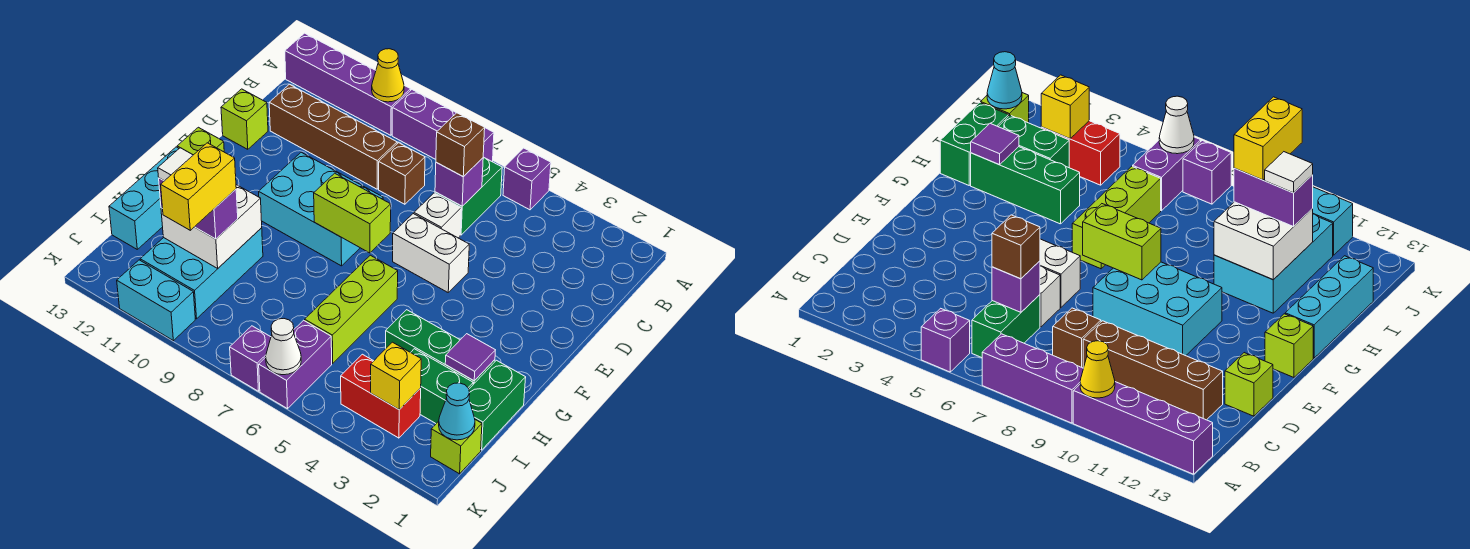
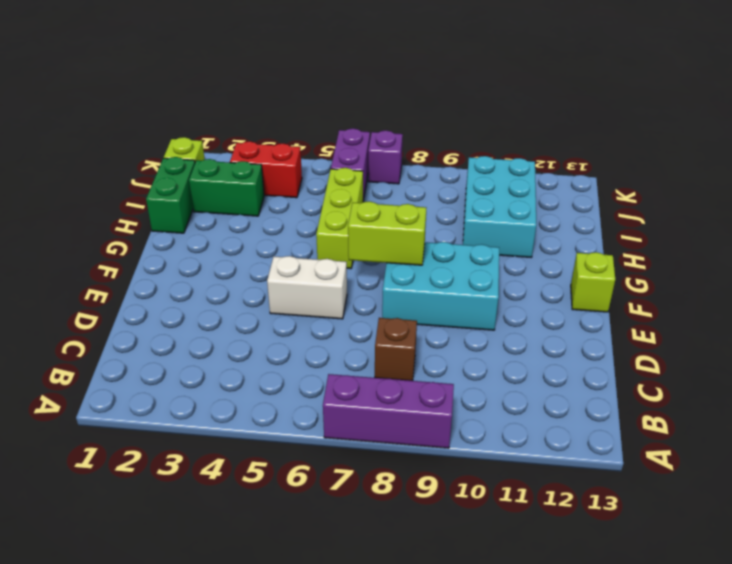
none -> purple brick A5 level 1
none -> purple brick A10:A13 level 1
none -> green brick B6:C6 level 1
none -> brown brick C9:C12 level 1

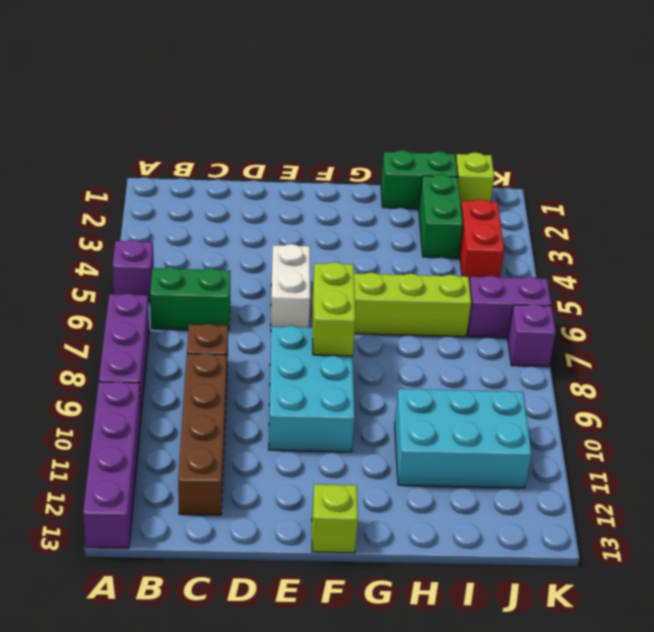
none -> white brick D6 level 1
none -> lime brick D13 level 1
none -> cyan brick G13:I13 level 1
none -> green brick H2:H4 level 1

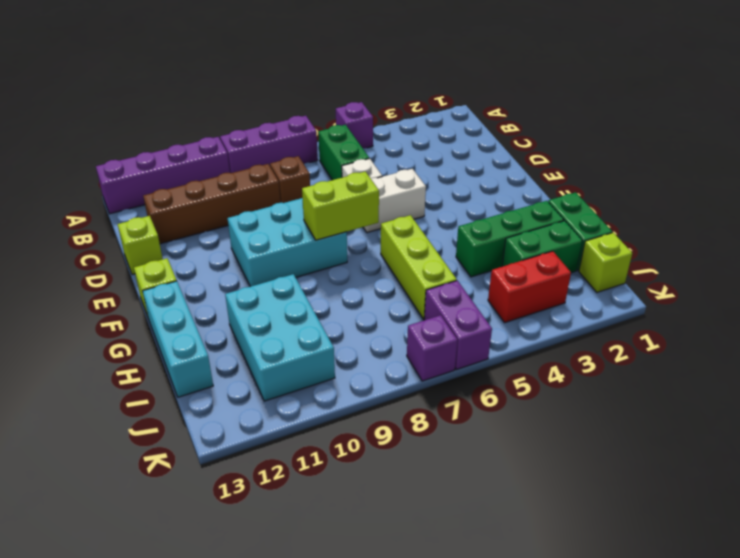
none -> cyan brick K10:K11 level 1
none -> yellow cone A10 level 2
none -> purple brick C6 level 2
none -> purple tile H2 level 2

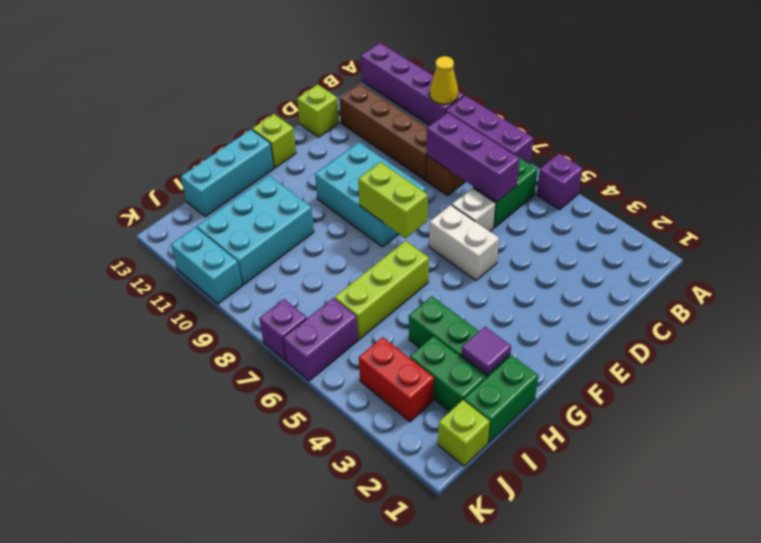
purple brick C6:C8 level 2 -> purple brick C6 level 2
none -> white brick H10:I11 level 2
none -> cyan cone J1 level 2
none -> yellow brick J3 level 2
none -> white cone K6 level 2

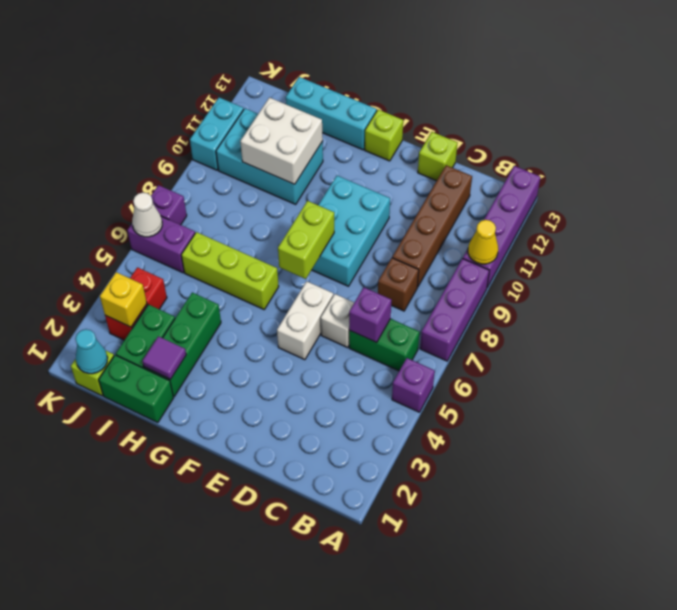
none -> brown brick C6 level 3
none -> purple brick I10:I11 level 3
none -> yellow brick I10:J10 level 4
none -> white tile I11 level 4

